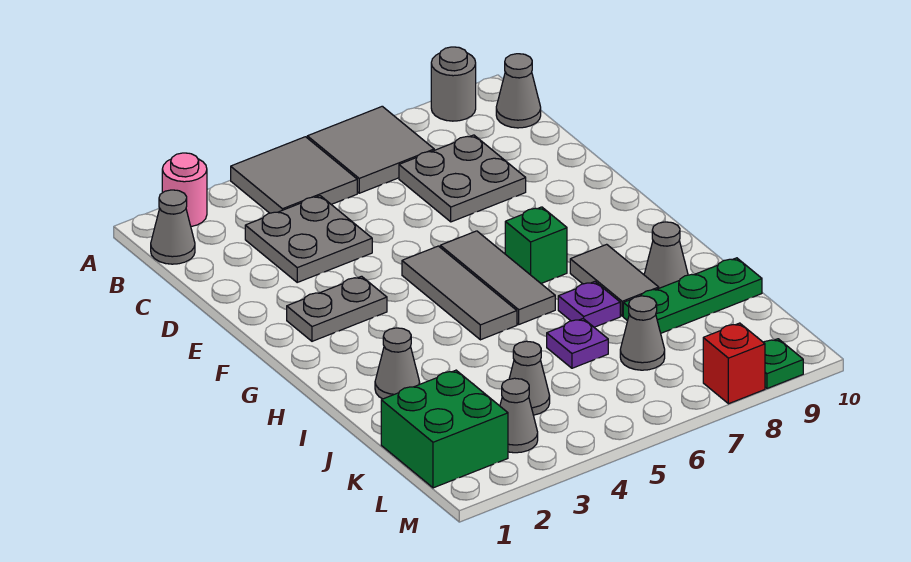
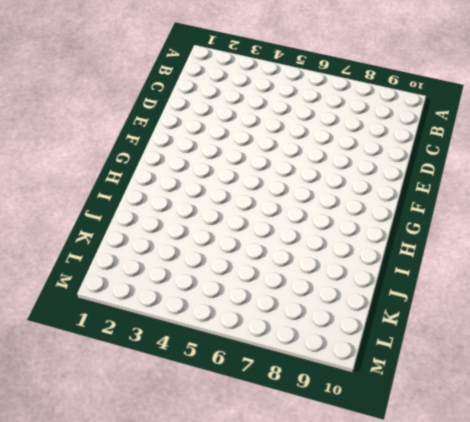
none -> pink round brick A2 level 1
none -> grey tile A4:B5 level 1
none -> grey tile A6:B7 level 1

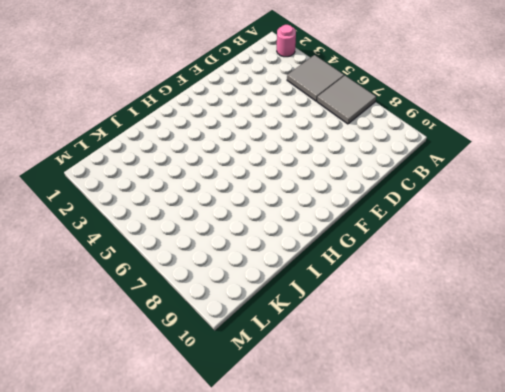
none -> grey round brick A9 level 1
none -> grey cone B1 level 1
none -> grey cone B10 level 1

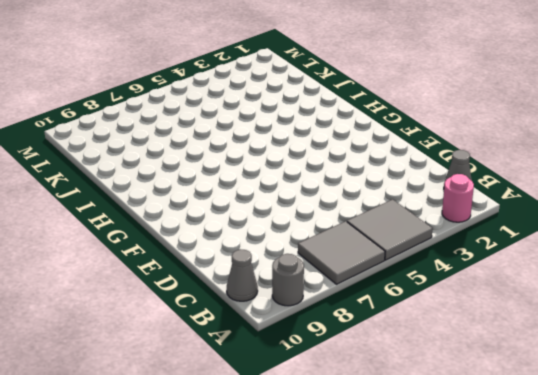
none -> grey plate C3:D4 level 1
none -> grey plate C7:D8 level 1
none -> grey plate F2:F3 level 1

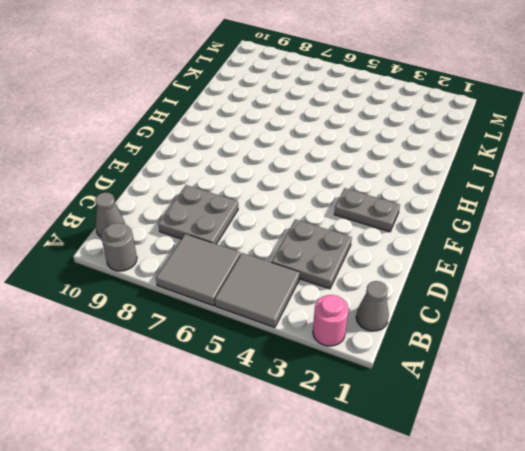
none -> grey tile F5:H5 level 1
none -> grey tile F6:H6 level 1
none -> green brick G7 level 1

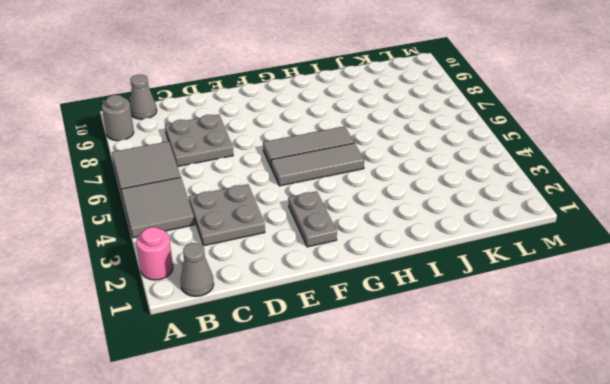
none -> green brick G7 level 1
none -> grey tile H8:I8 level 1
none -> grey cone I2 level 1

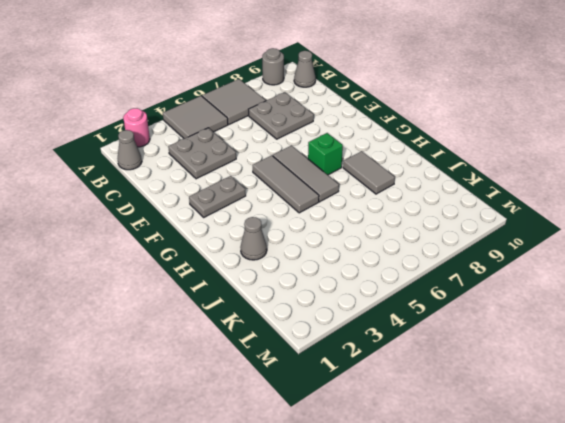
none -> purple plate I7 level 1
none -> grey cone I9 level 1
none -> purple plate J6 level 1

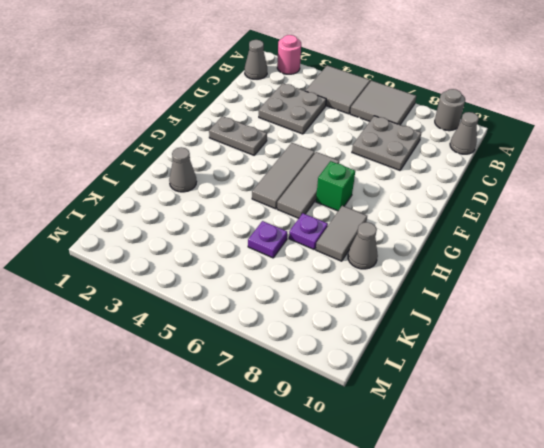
none -> green plate J8:J10 level 1
none -> green brick K1:L2 level 1
none -> grey cone K4 level 1

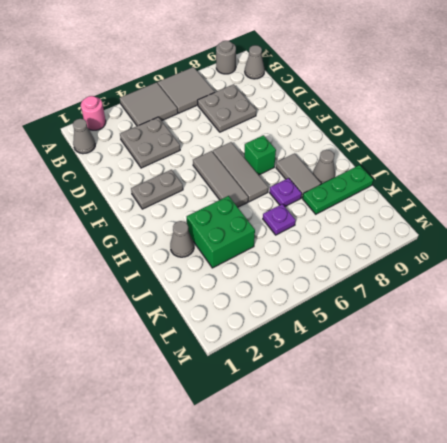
green brick I3:J4 level 1 -> green brick K1:L2 level 1
none -> grey cone K4 level 1
none -> grey cone K7 level 1
none -> grey cone L3 level 1

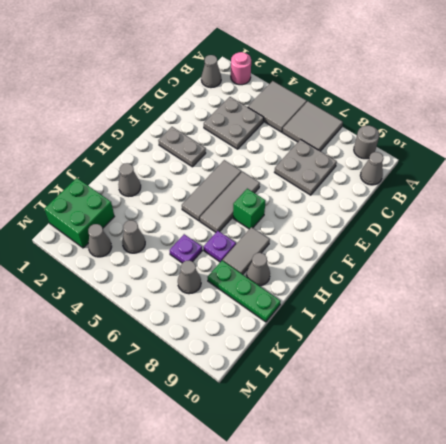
none -> red brick M8 level 1
none -> green plate M9 level 1

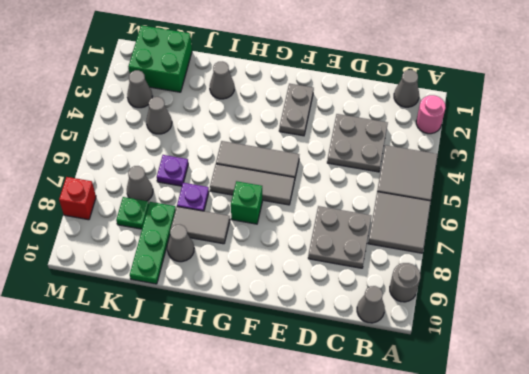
green plate K8 level 1 -> green plate M9 level 1

